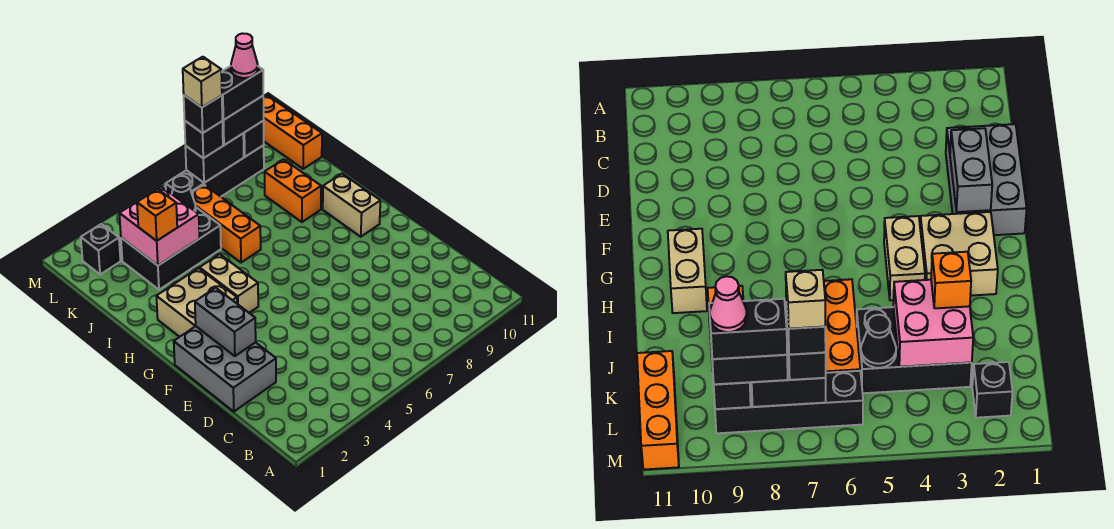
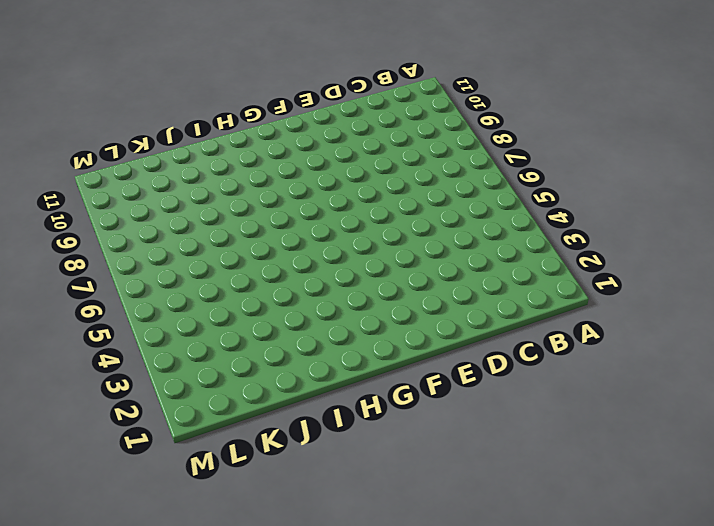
none -> grey brick D1:F2 level 1
none -> tan brick G2:H3 level 1
none -> tan brick G4:H4 level 1

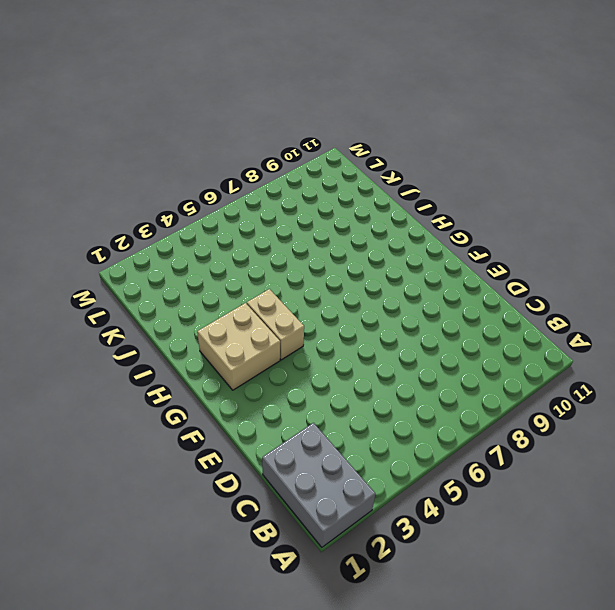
grey brick A1:C2 level 1 -> grey brick D1:F2 level 1
none -> tan brick G10:H10 level 1
none -> orange brick I6:K6 level 1
none -> orange brick I9:J9 level 1

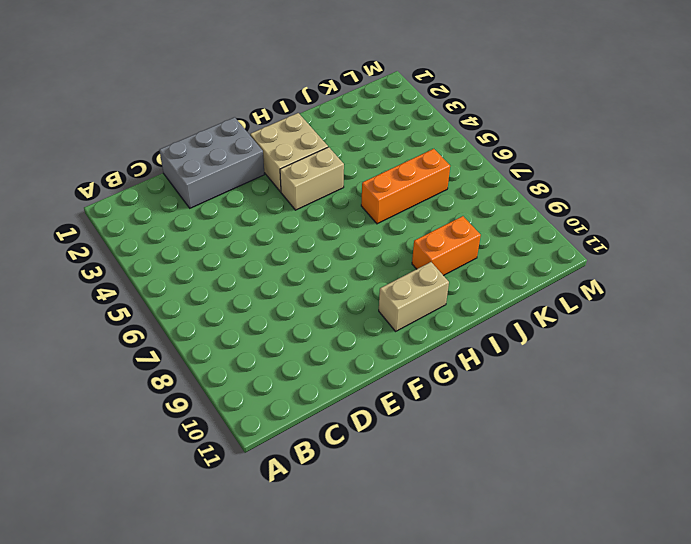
none -> black brick J3:K5 level 1
none -> orange brick K11:M11 level 1
none -> black brick L2 level 1

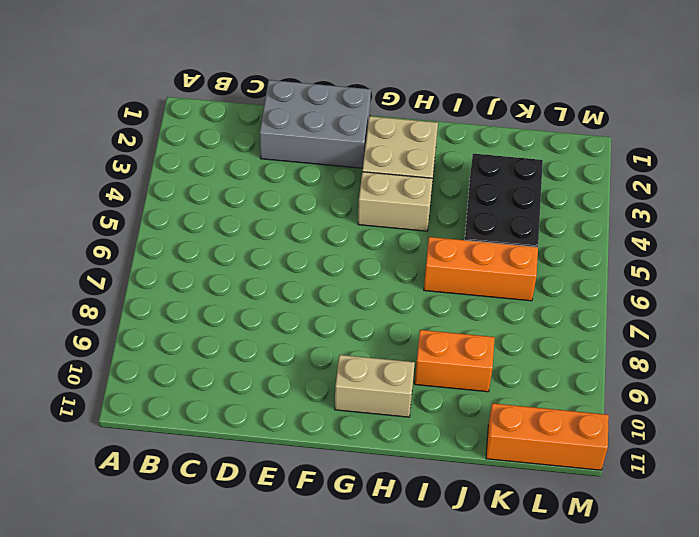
none -> black brick L2 level 1
none -> black brick L6:L9 level 1
none -> grey brick E2:F2 level 2

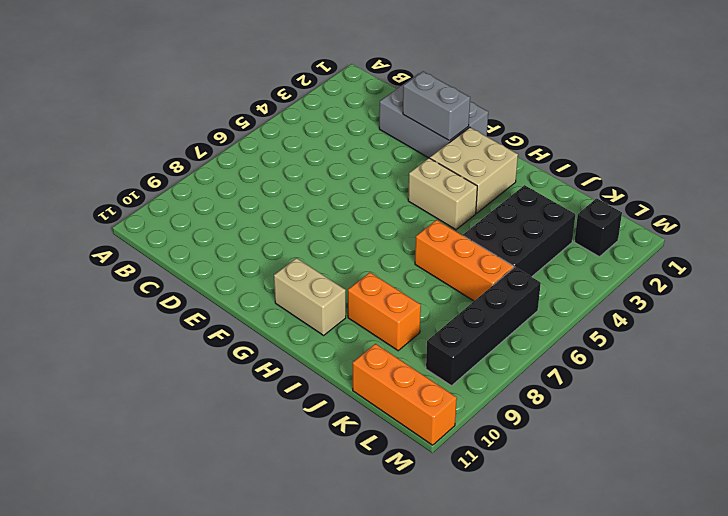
none -> pink brick J3:K4 level 2
none -> black cone K5 level 2
none -> black brick L7:L8 level 2

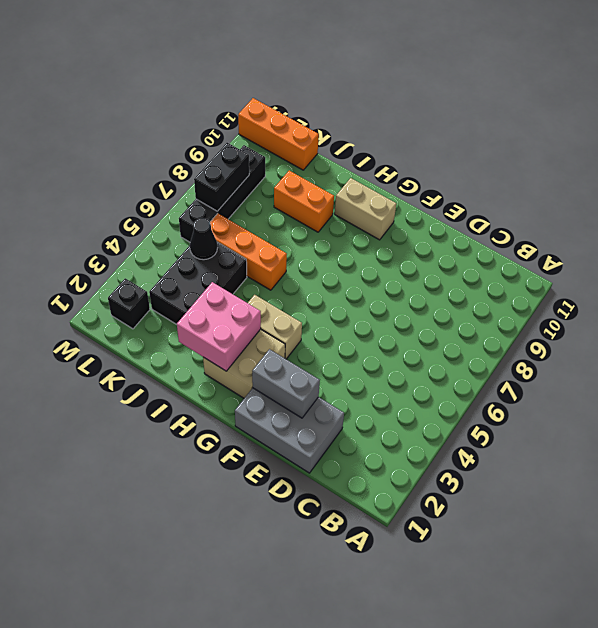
pink brick H2:I3 level 2 -> pink brick J3:K4 level 2
none -> black brick L9 level 2
none -> orange brick J3 level 3
none -> black brick L7 level 3

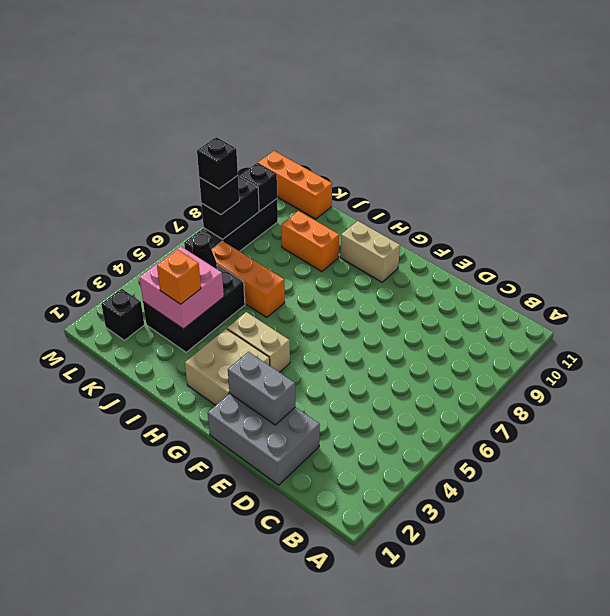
none -> black brick L8:L9 level 3
none -> black brick L8:L9 level 4
none -> tan brick L7 level 5

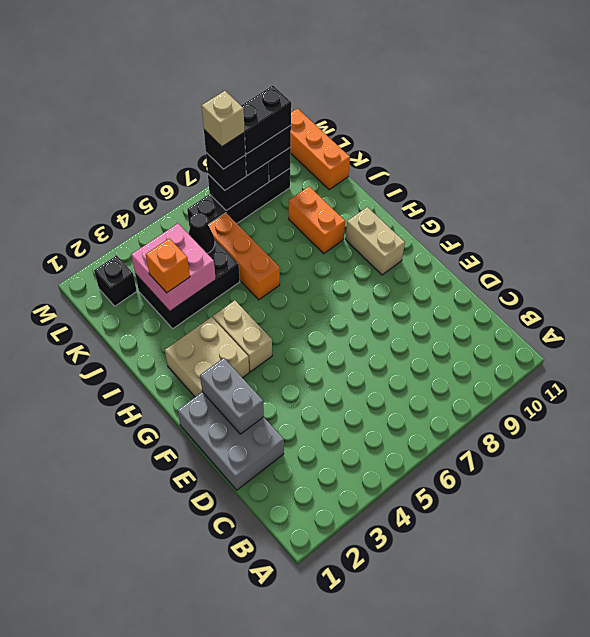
none -> pink cone L9 level 5

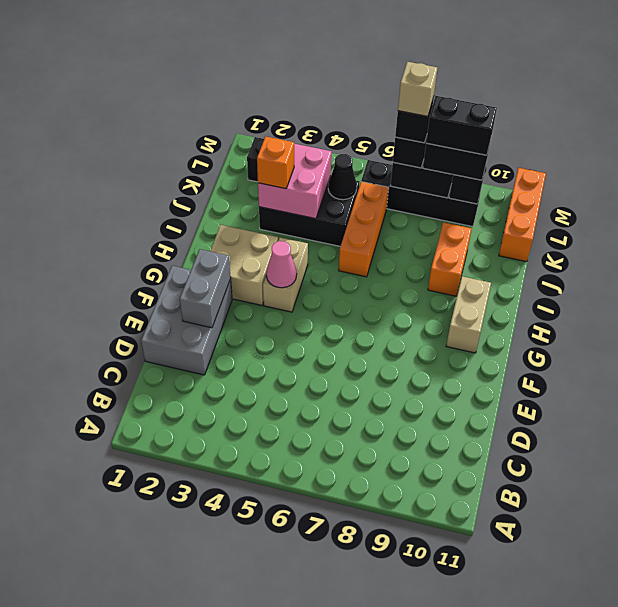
pink cone G4 level 2 -> pink cone L9 level 5

